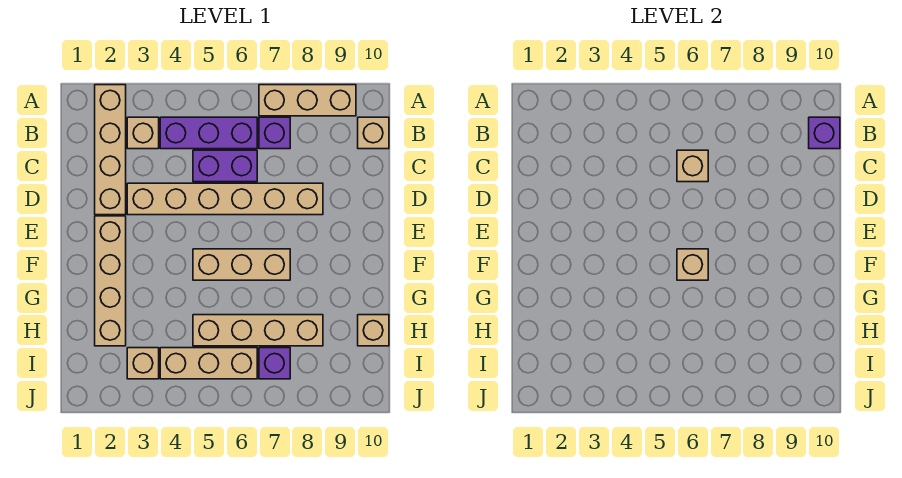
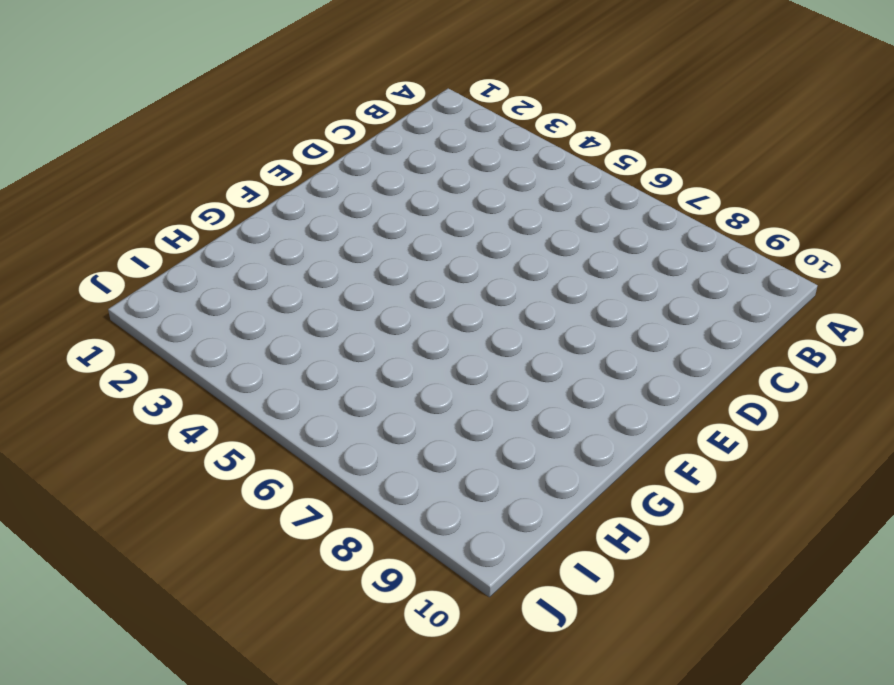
none -> tan brick A2:D2 level 1
none -> tan brick A7:A9 level 1
none -> tan brick B3 level 1

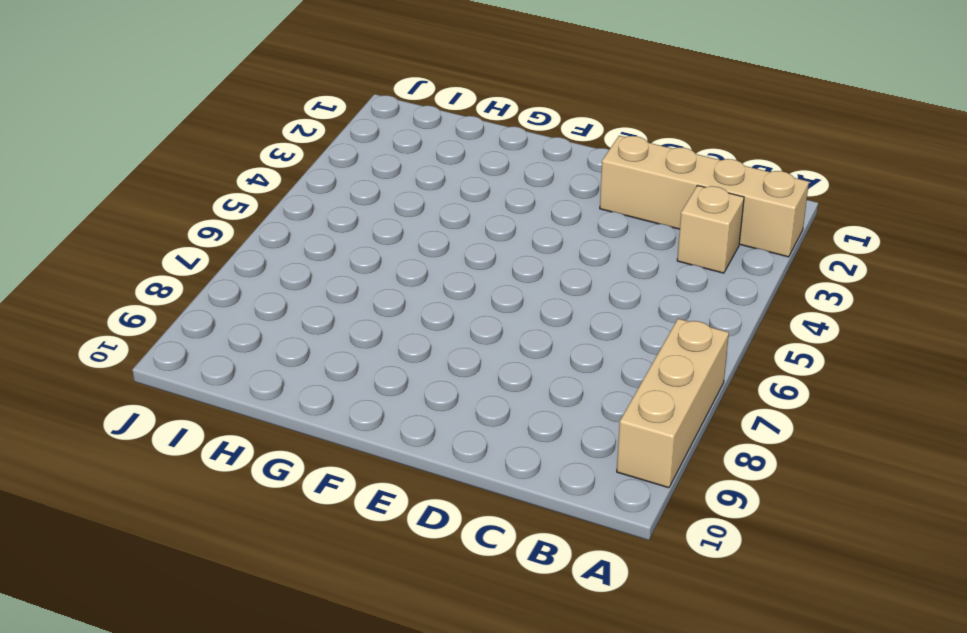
none -> purple brick B4:B6 level 1
none -> purple brick B7 level 1
none -> tan brick B10 level 1

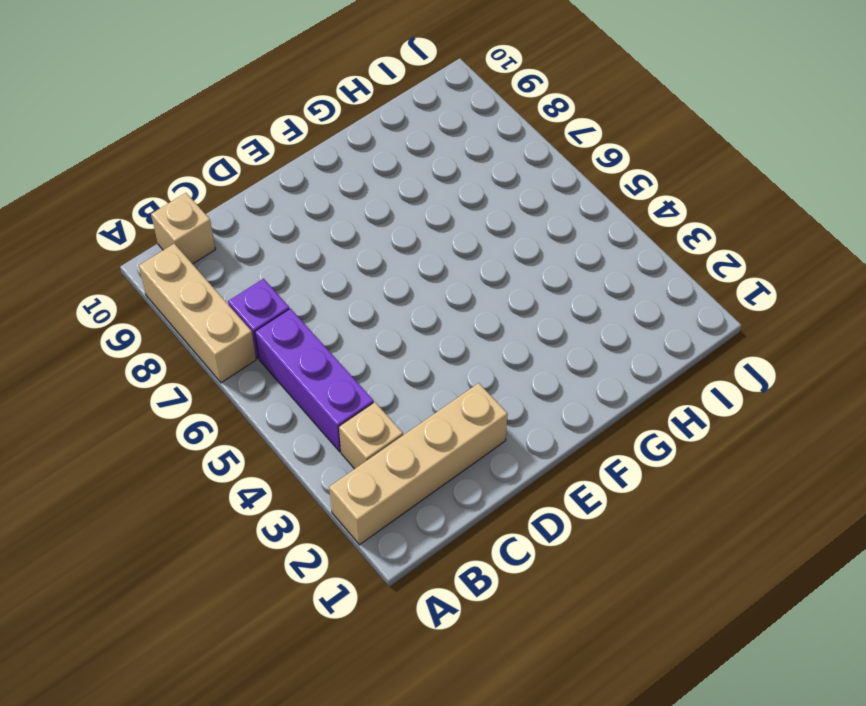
none -> purple brick C5:C6 level 1
none -> tan brick D3:D8 level 1
none -> tan brick E2:H2 level 1

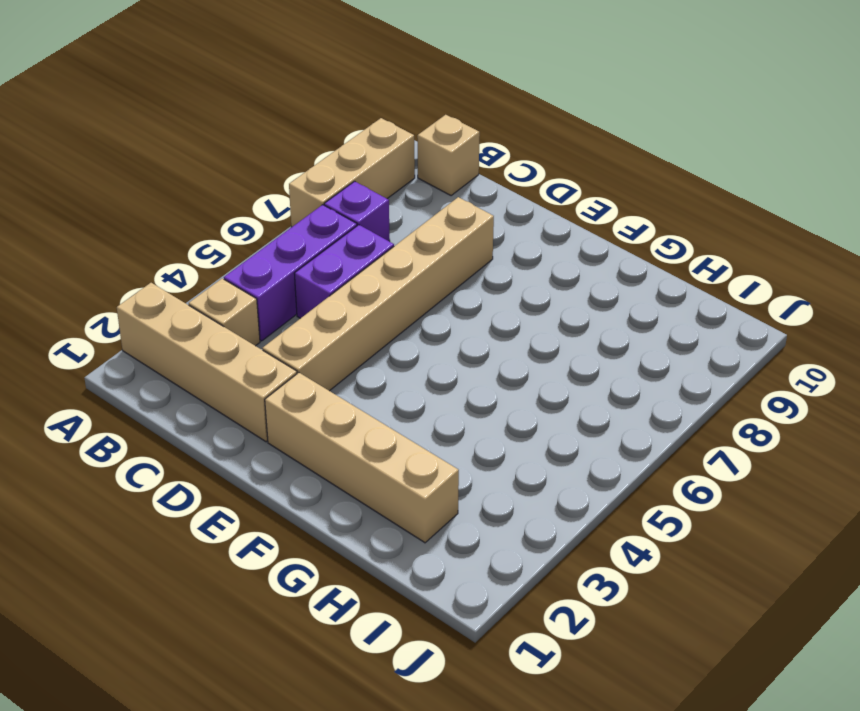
none -> tan brick F5:F7 level 1
none -> tan brick H5:H8 level 1
none -> tan brick H10 level 1

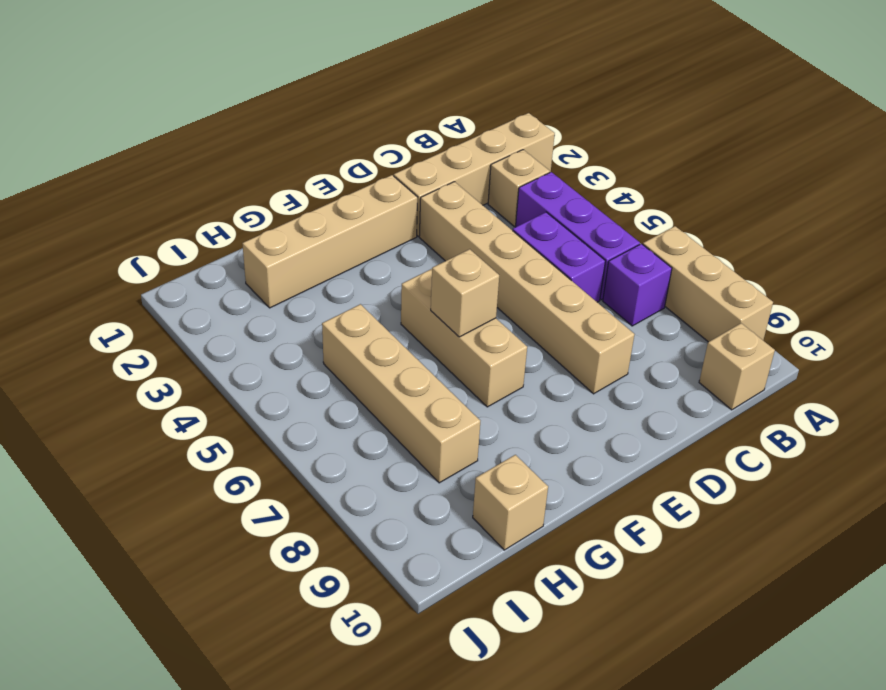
none -> tan brick I3 level 1
none -> tan brick I4:I6 level 1
none -> purple brick I7 level 1

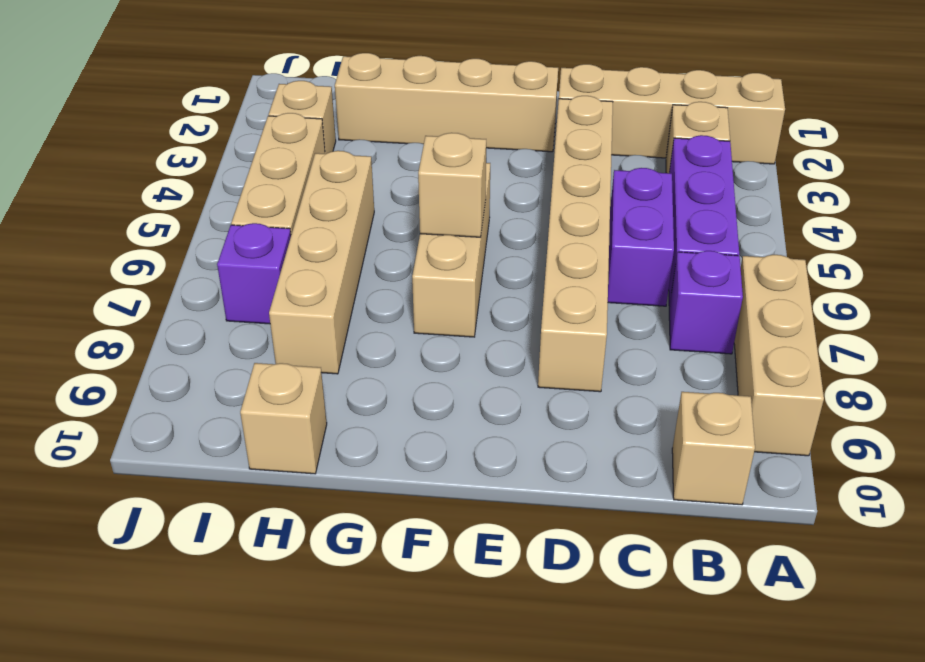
none -> purple brick B10 level 2
none -> tan brick C6 level 2

